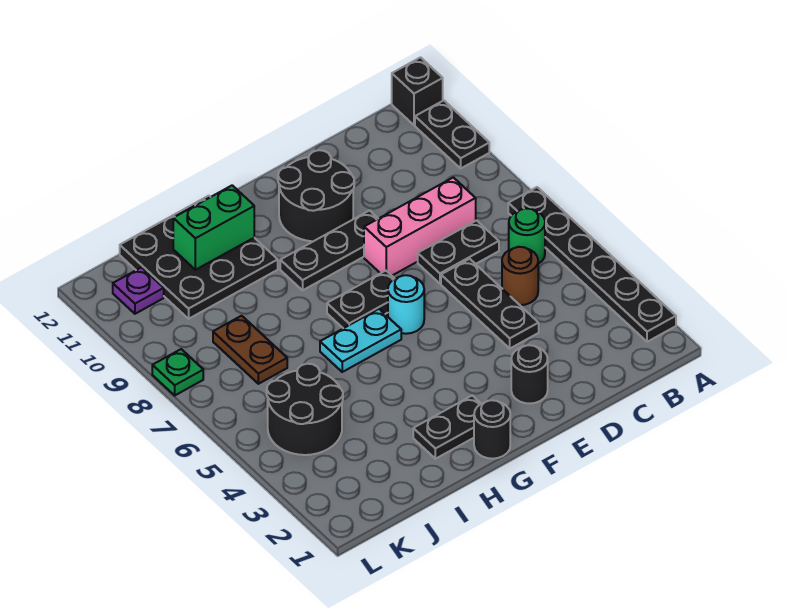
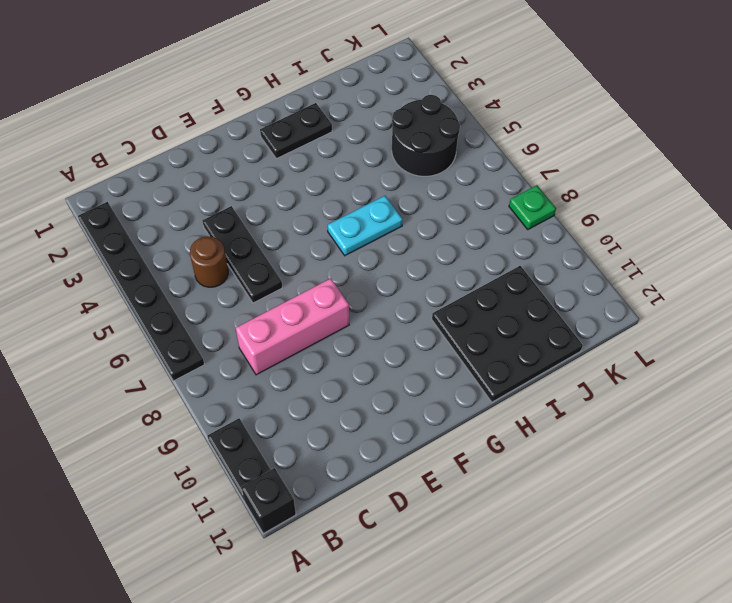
none -> green round brick B6 level 1
none -> black plate C7:D7 level 1
none -> black round brick E2 level 1

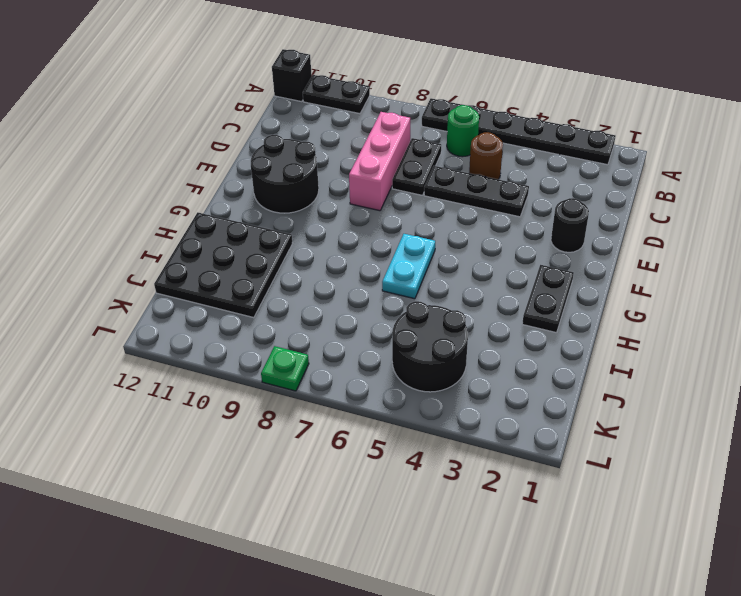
none -> black plate E9:G9 level 1
none -> cyan round brick F6 level 1
none -> black plate F7:G7 level 1

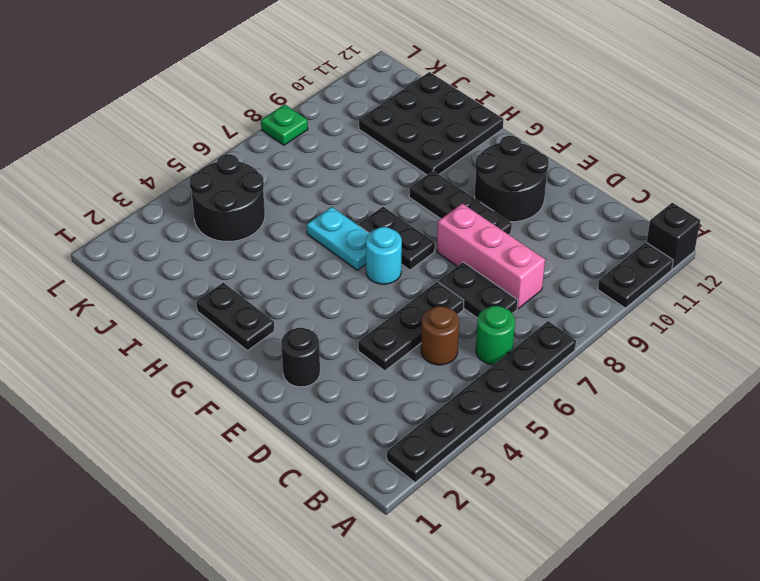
none -> black round brick G1 level 1
none -> brown plate J7:J8 level 1
none -> purple plate K11 level 1

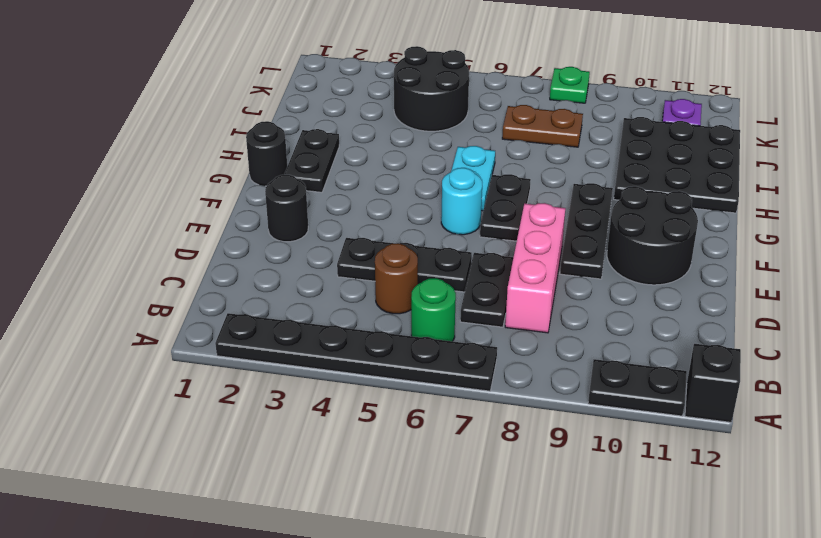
none -> green brick H11:I11 level 2

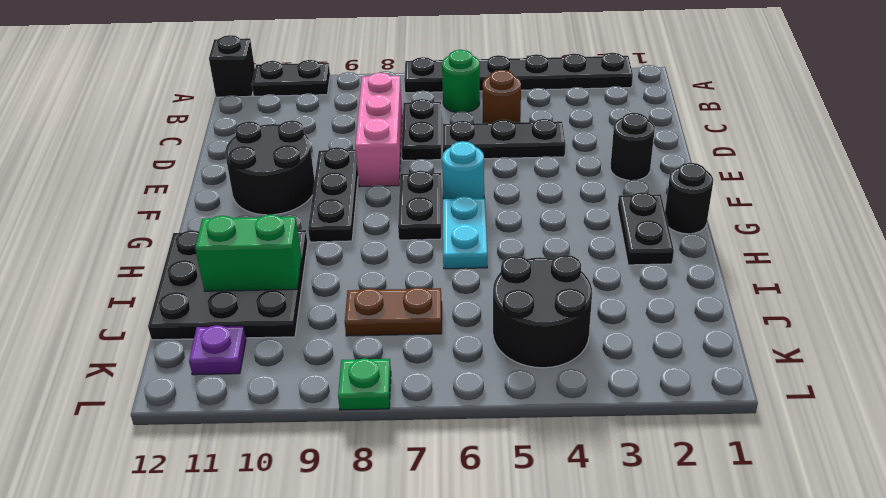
green brick I10:I11 level 2 -> green brick H11:I11 level 2

